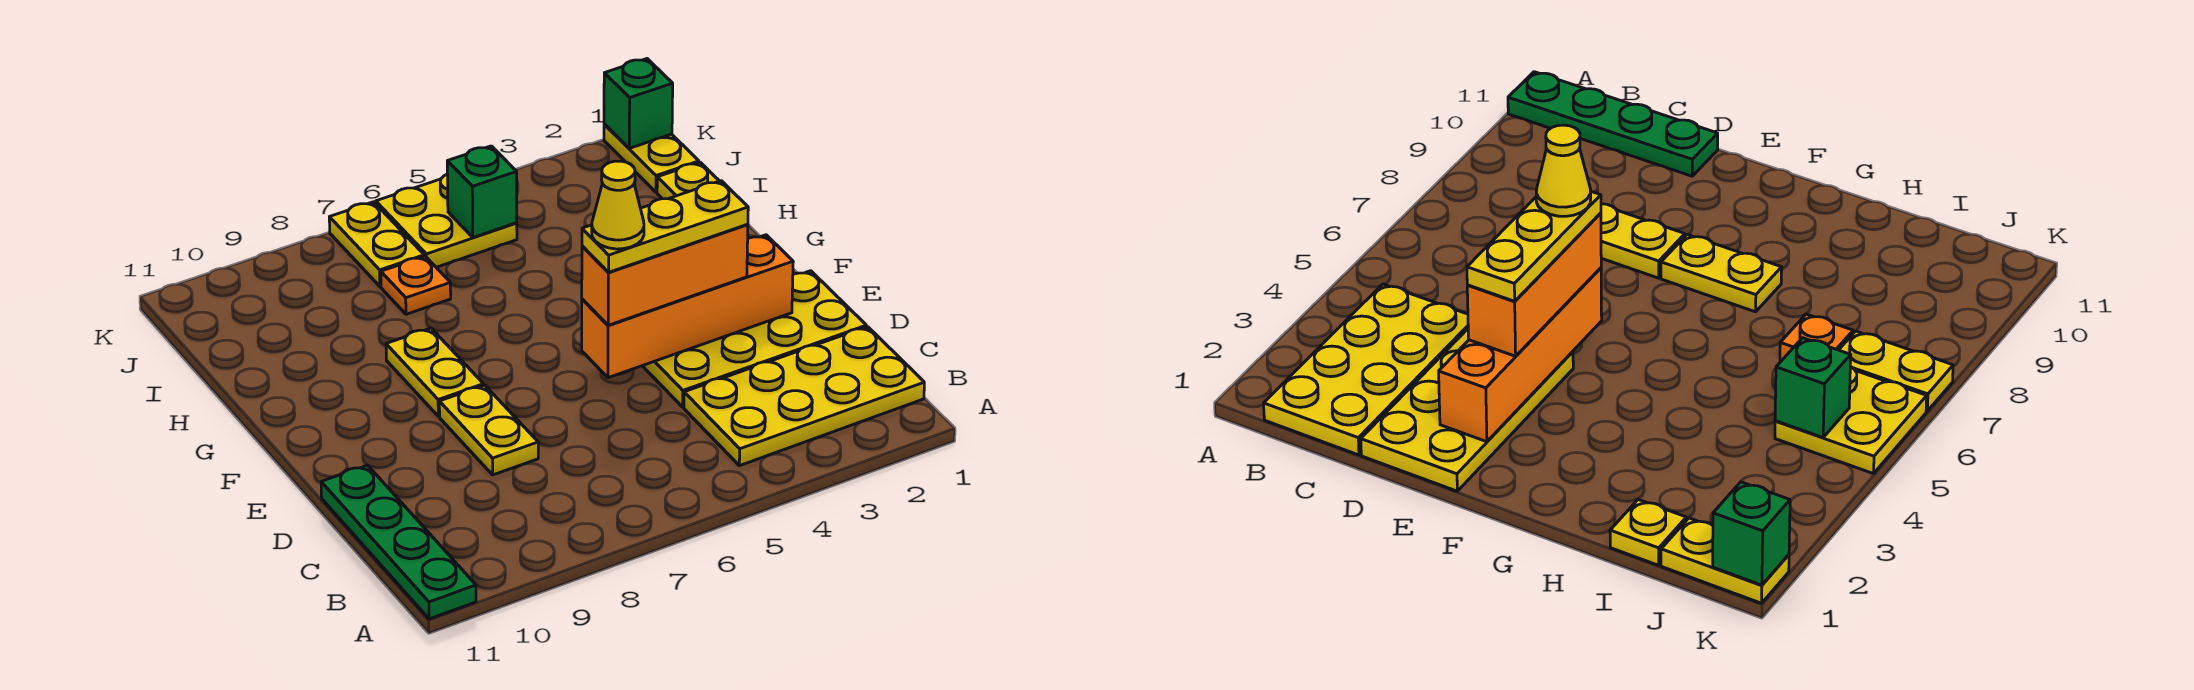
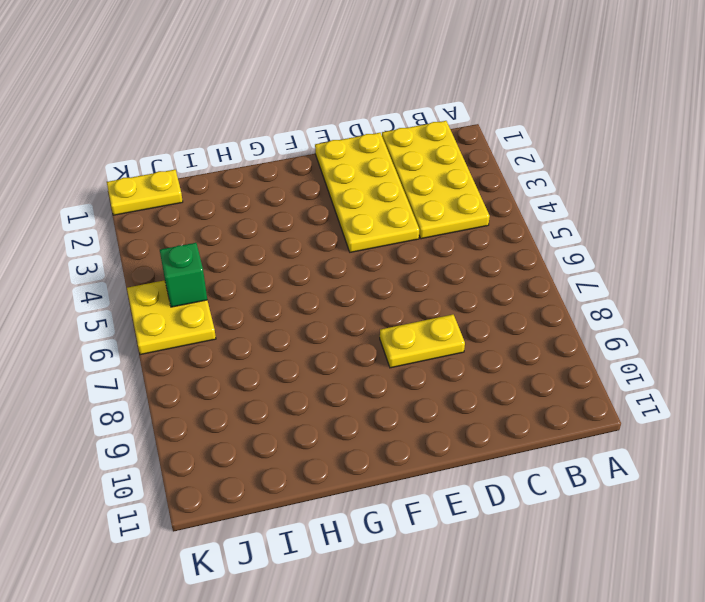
none -> green plate A11:D11 level 1
none -> yellow plate F8:G8 level 1
none -> yellow plate I1 level 1

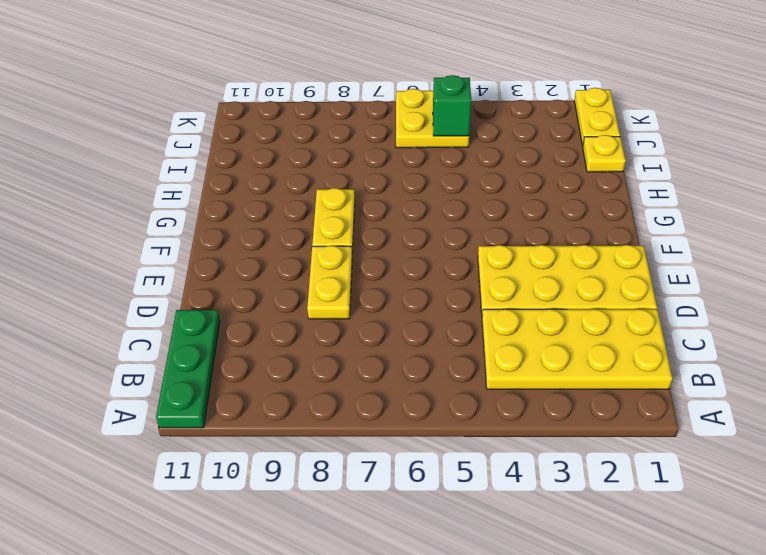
green plate A11:C11 level 1 -> green plate A11:D11 level 1
none -> orange plate I7 level 1
none -> yellow plate J7:K7 level 1
none -> orange brick E2:E5 level 2

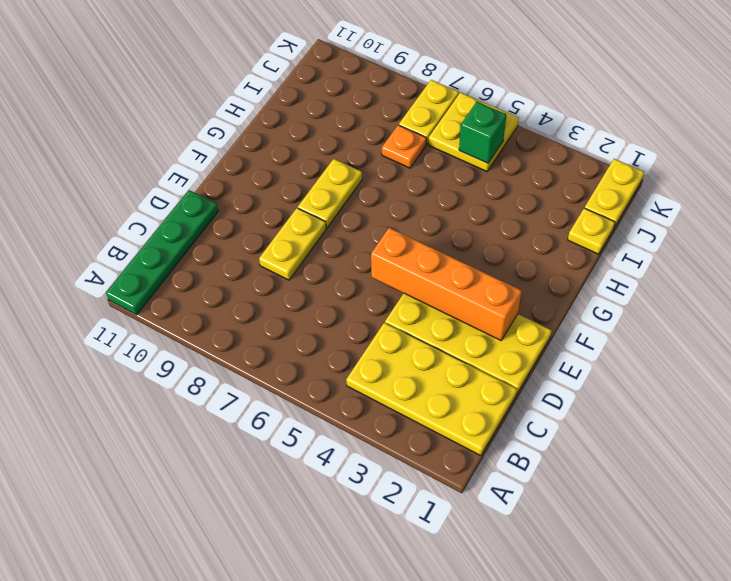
none -> green brick K1 level 2
none -> orange brick E3:E5 level 3
none -> yellow plate E3:E5 level 4

